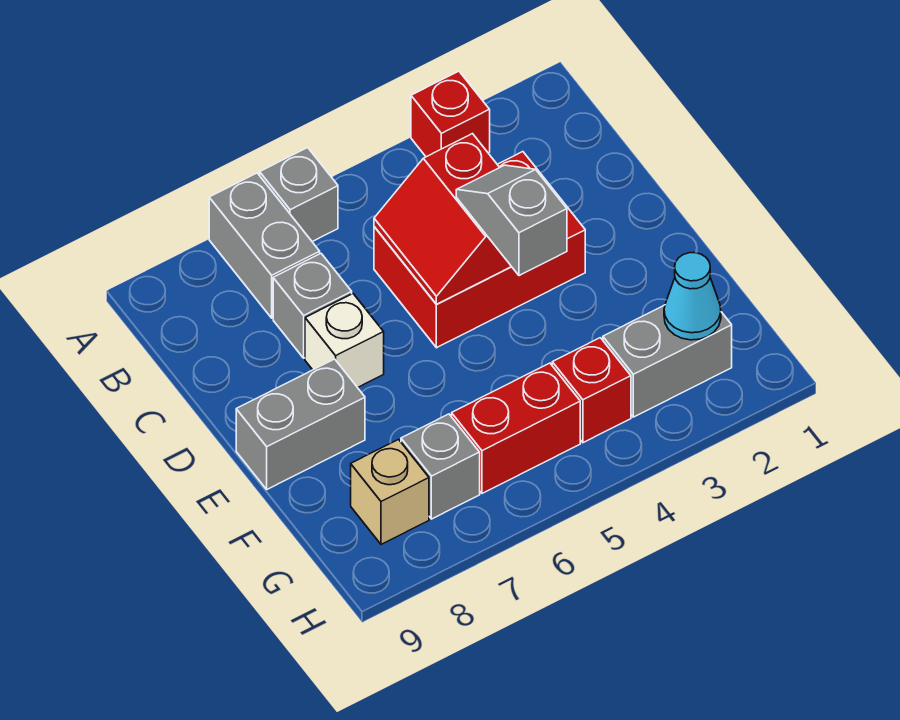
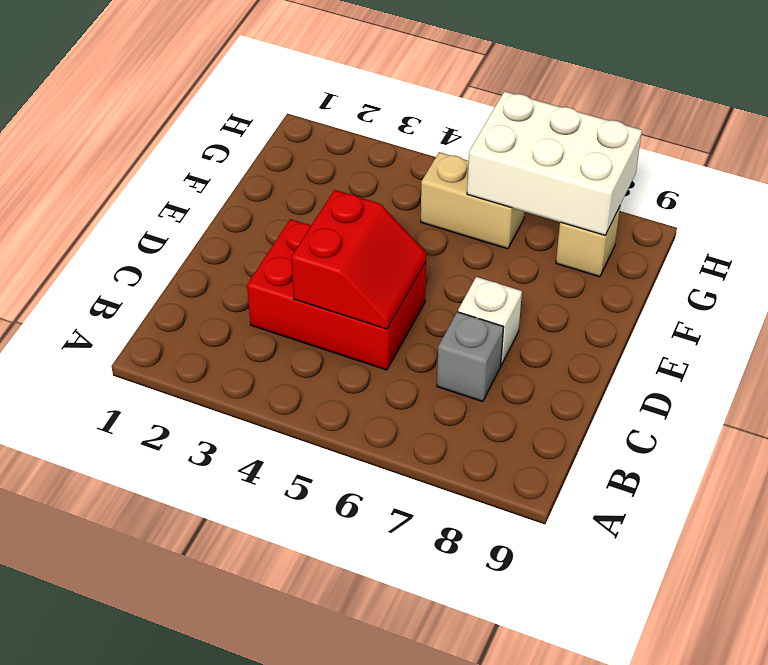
tan brick G5:G6 level 1 -> red brick G5:G6 level 1
white brick G6:H8 level 2 -> none
none -> red brick A3 level 1
none -> grey brick A6 level 1
none -> grey brick A7:B7 level 1

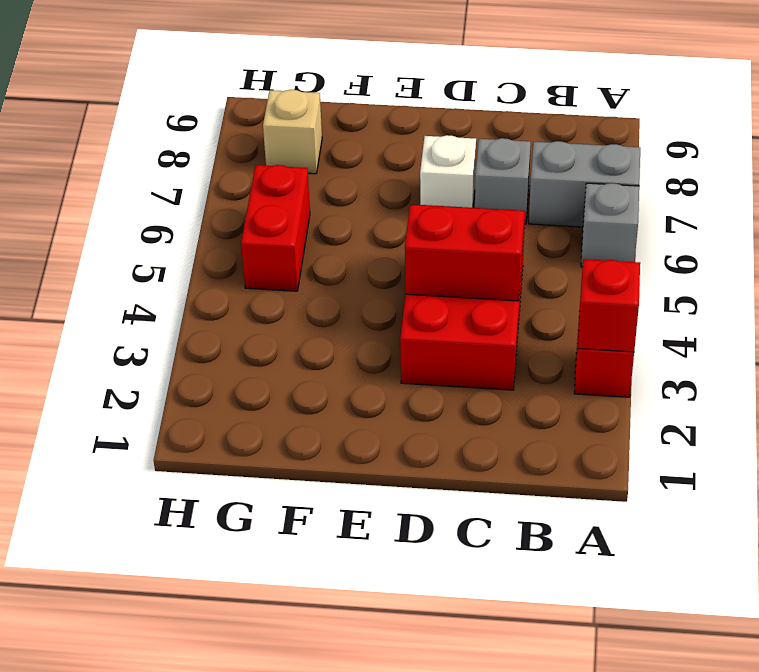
red brick A3 level 2 -> red brick G4 level 1
none -> grey brick E8:E9 level 1
none -> grey brick G2:G3 level 1
none -> grey brick G7 level 1

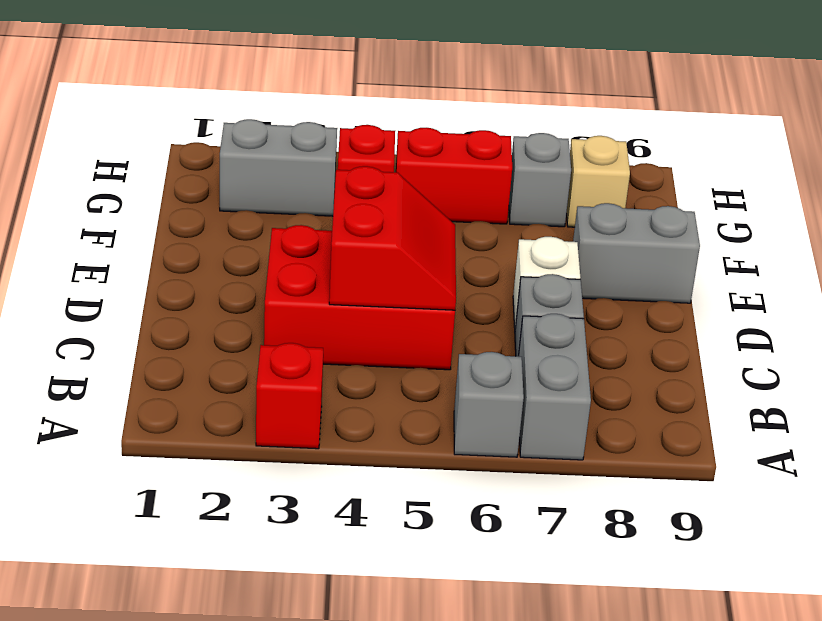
none -> cyan cone G2 level 2
none -> grey slope D4:E4 level 3 top E

